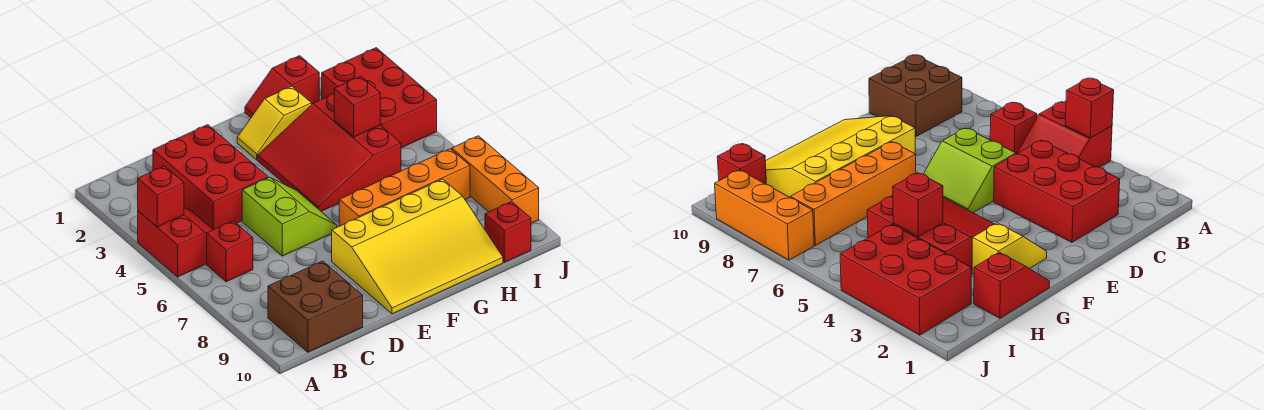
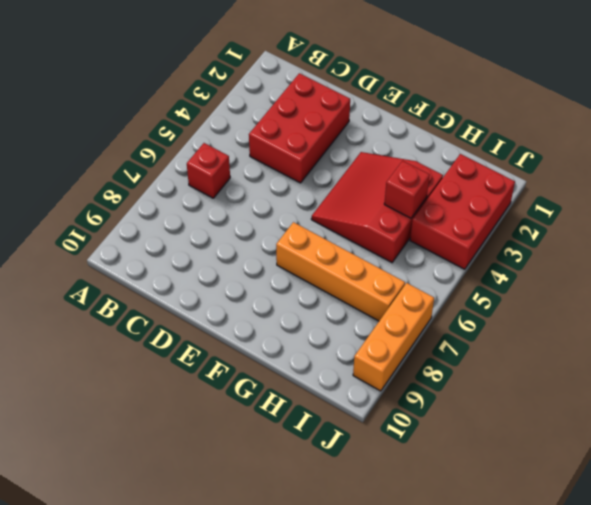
none -> red slope A4:B5 level 1 top A
none -> brown brick B9:C10 level 1
none -> lime slope D5:E6 level 1 top D

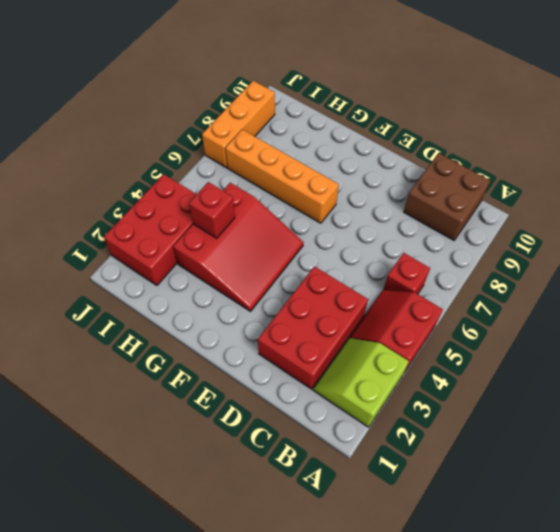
lime slope A2:B3 level 1 top A -> lime slope D5:E6 level 1 top D
none -> yellow slope E8:H10 level 1 top 8
none -> yellow slope F2:G2 level 1 top G
none -> red slope G1:H1 level 1 top H

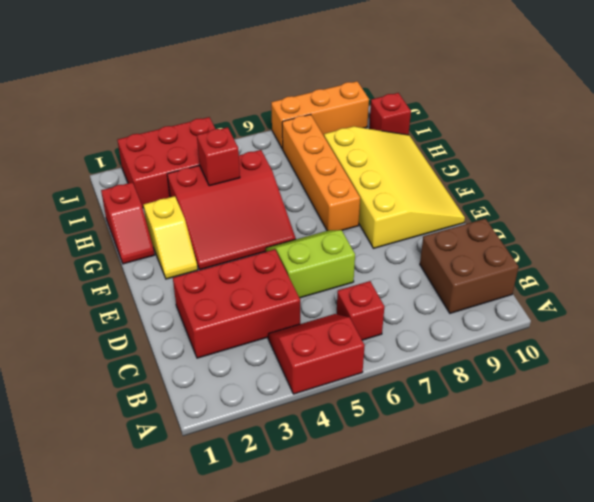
none -> red brick A4 level 2

